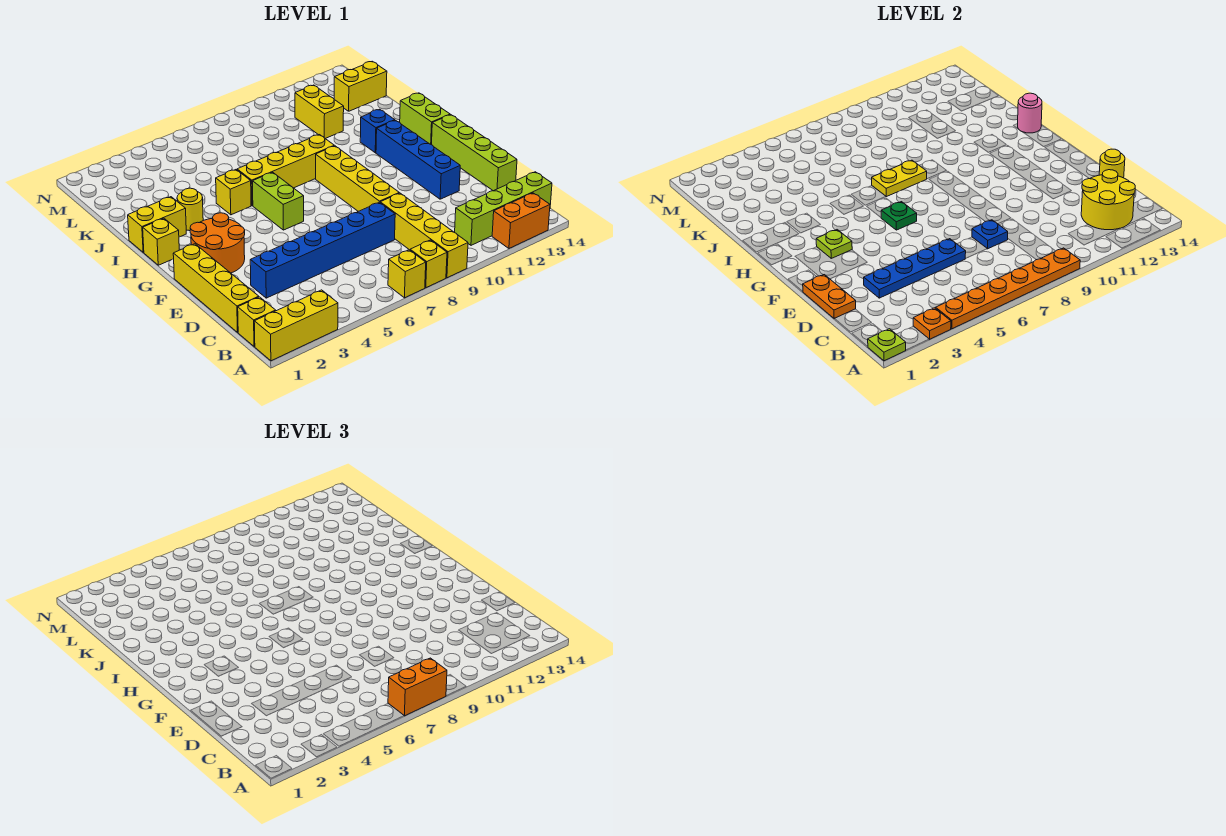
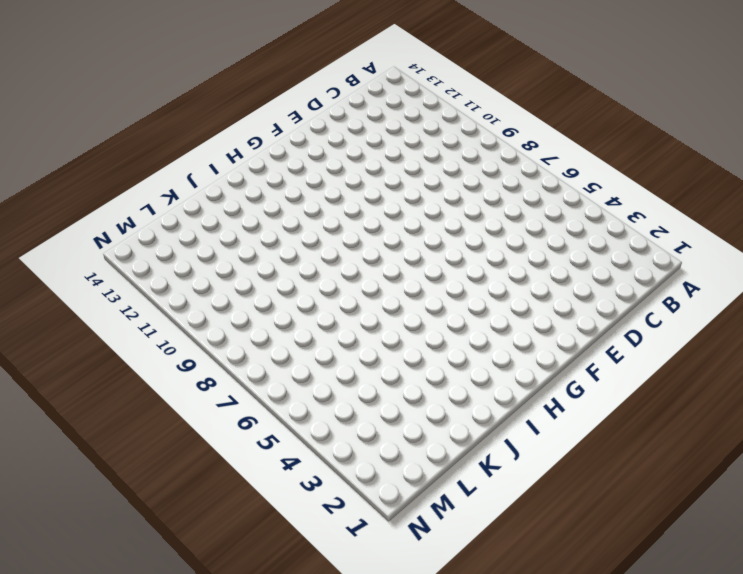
none -> yellow brick A1:A3 level 1
none -> yellow brick A7 level 1
none -> yellow brick A8 level 1
none -> yellow brick A9:D9 level 1

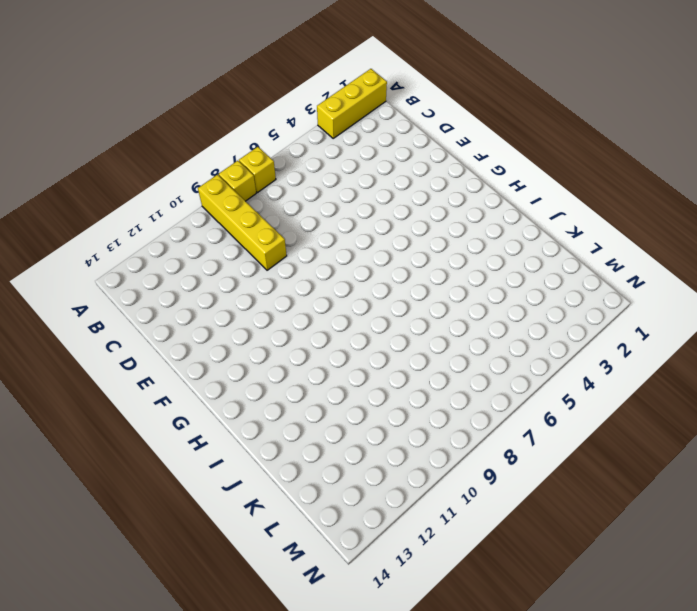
none -> orange brick A12:A13 level 1
none -> yellow brick B1 level 1
none -> lime brick B11:B14 level 1
none -> yellow brick C1:F1 level 1

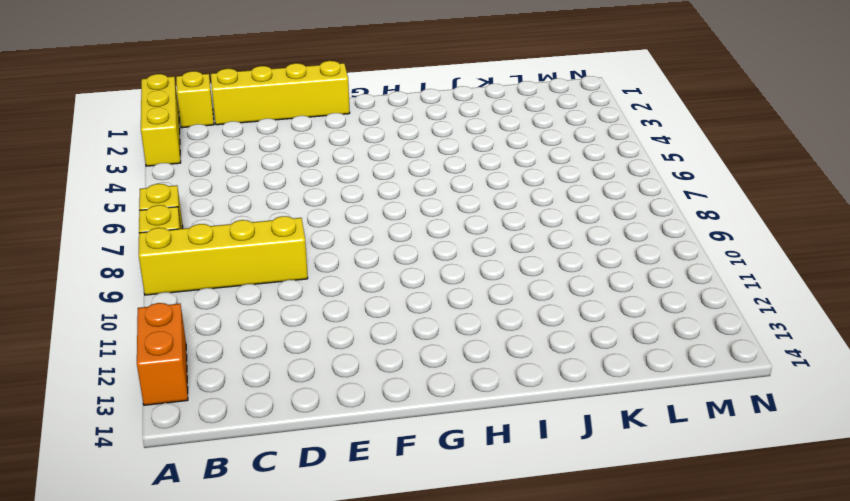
none -> lime brick B11:B14 level 1
none -> blue brick D3:D8 level 1
none -> lime brick D14:G14 level 1
none -> yellow brick E9:H9 level 1

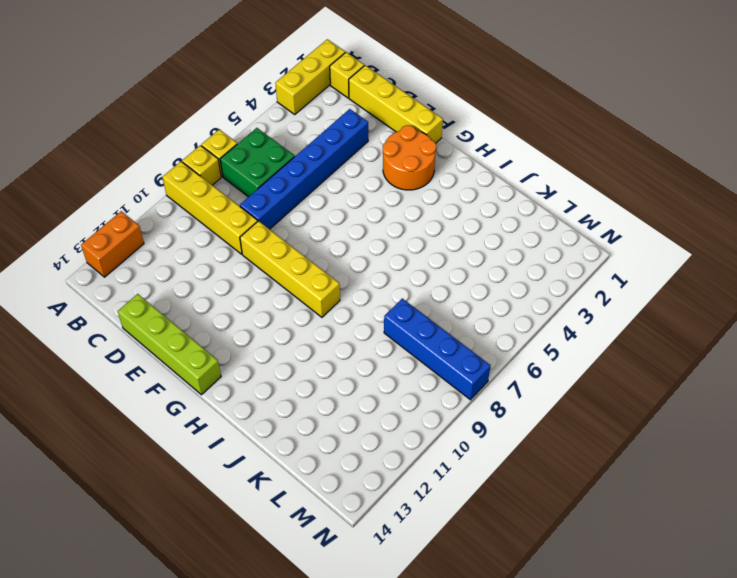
green brick B6:C7 level 1 -> none
blue brick K8:N8 level 1 -> blue brick E12:H12 level 1
none -> lime brick B11:B14 level 1
none -> lime brick G6:H6 level 1
none -> yellow brick H1 level 1
none -> lime brick H14:I14 level 1

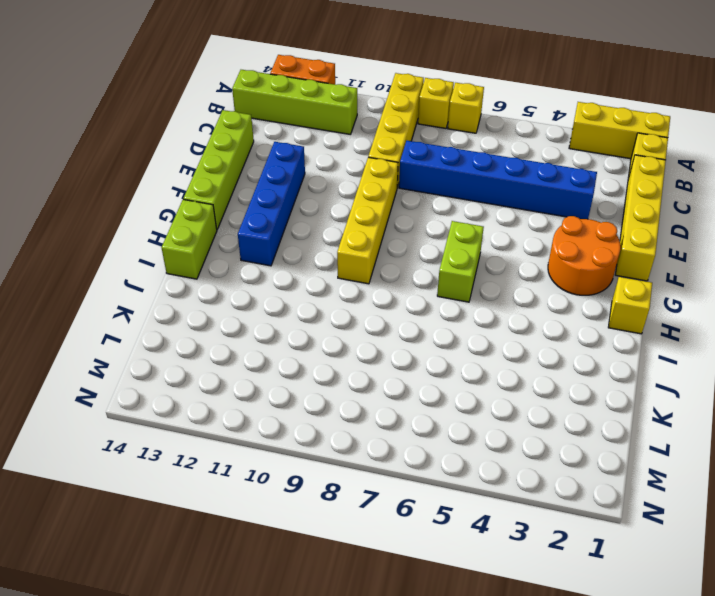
none -> yellow brick I1:I2 level 1
none -> yellow round brick I3 level 1
none -> yellow brick I5 level 1
none -> yellow brick I6:I9 level 1

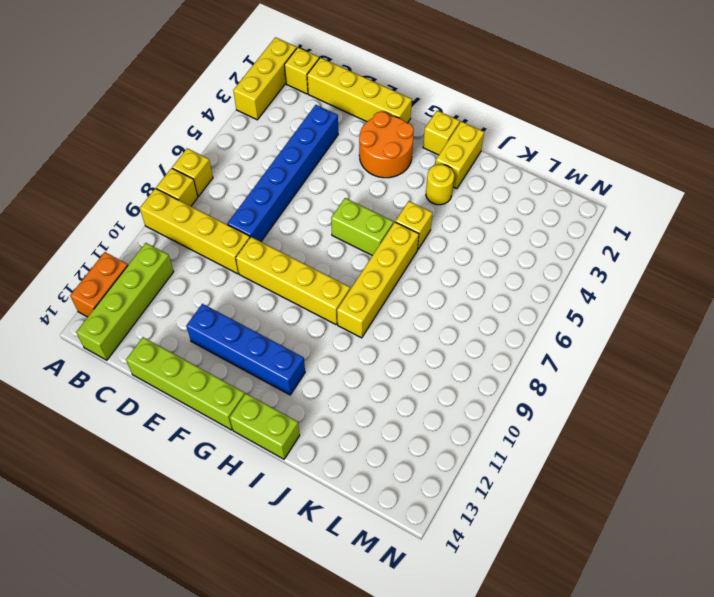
none -> blue brick I12 level 1
none -> yellow brick K11:L11 level 1
none -> yellow brick L13:L14 level 1
none -> lime plate A1 level 2

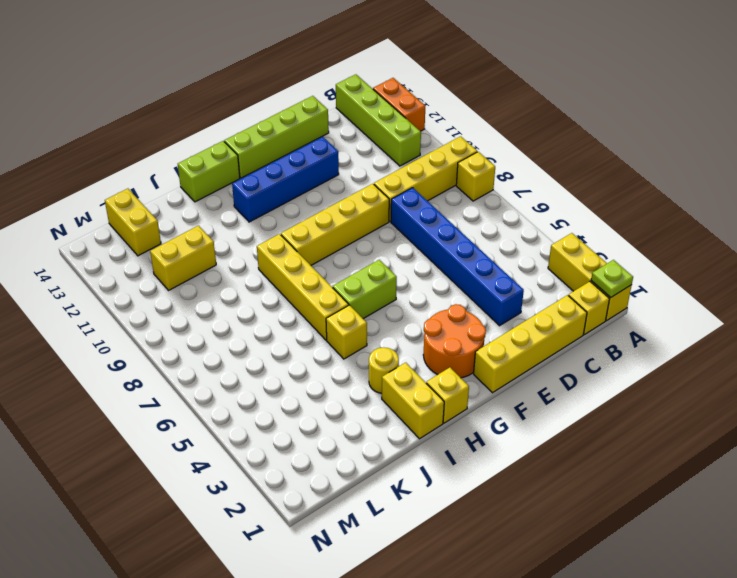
none -> yellow brick A7 level 1
none -> blue brick I12 level 1
none -> orange plate A3 level 2
none -> orange plate A4:A9 level 2

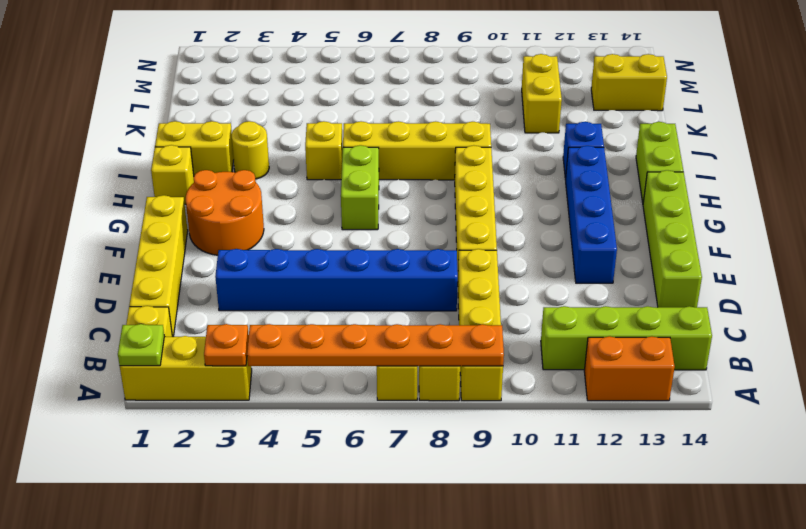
none -> yellow round brick B12:C13 level 2
none -> orange plate D1:E1 level 2
none -> blue plate D3:D6 level 2
none -> blue plate D8 level 2

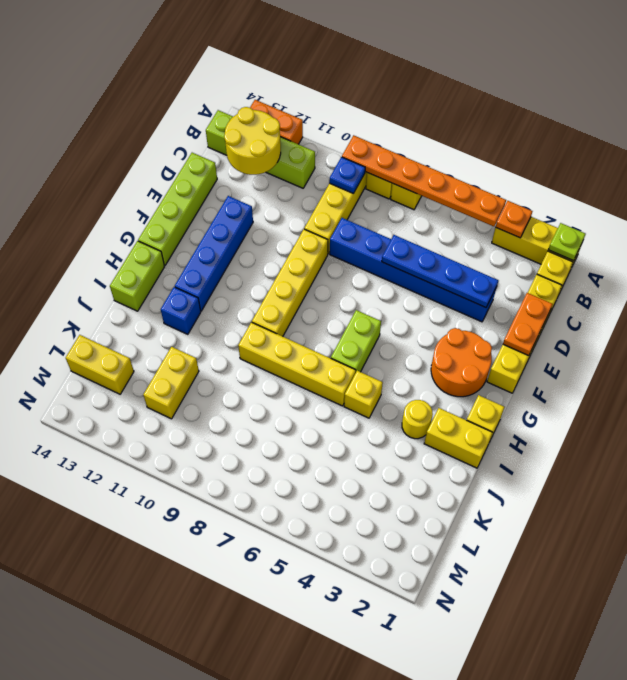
blue plate B9 level 2 -> blue plate D8 level 2
none -> yellow round brick D14 level 2
none -> lime plate G3 level 2
none -> green plate G6 level 2
none -> yellow plate I7:I8 level 2

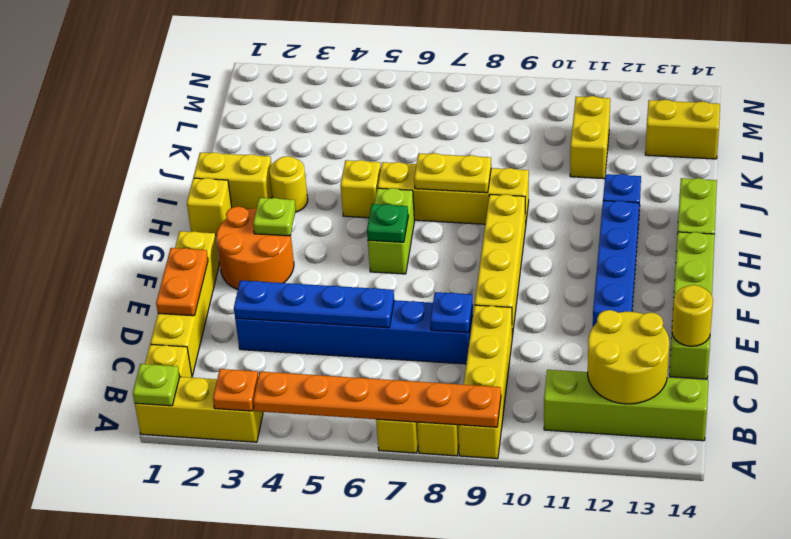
none -> orange brick A12:A13 level 1
none -> pink round brick I14 level 2
none -> orange brick A7:A8 level 3

